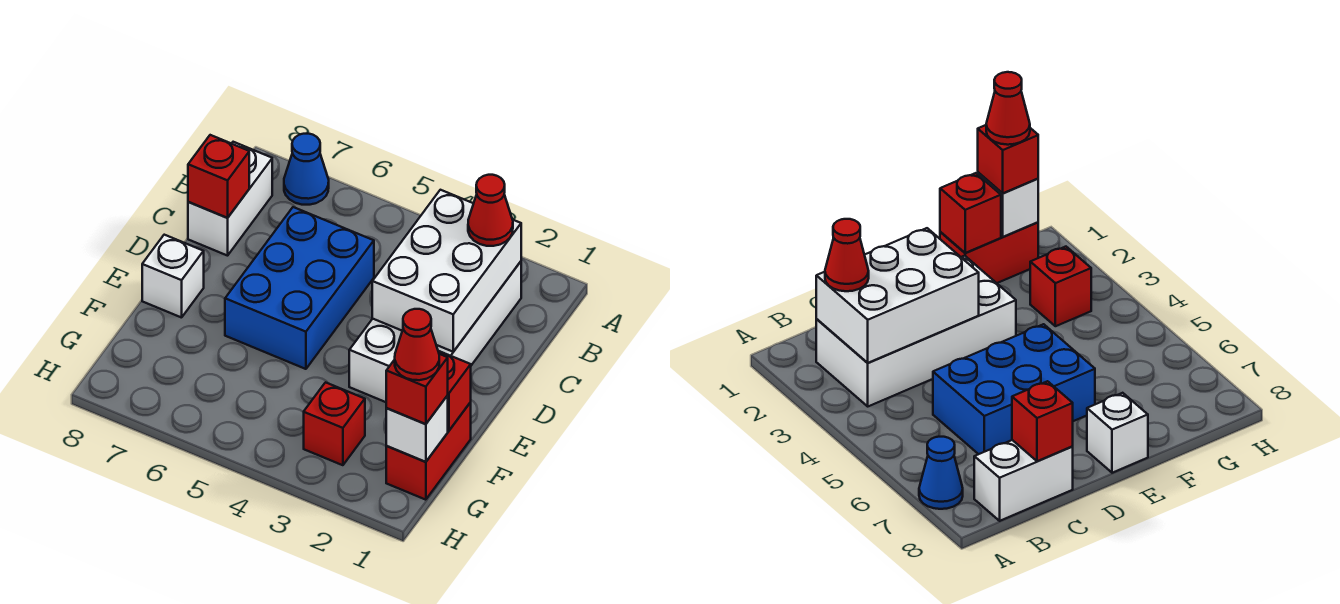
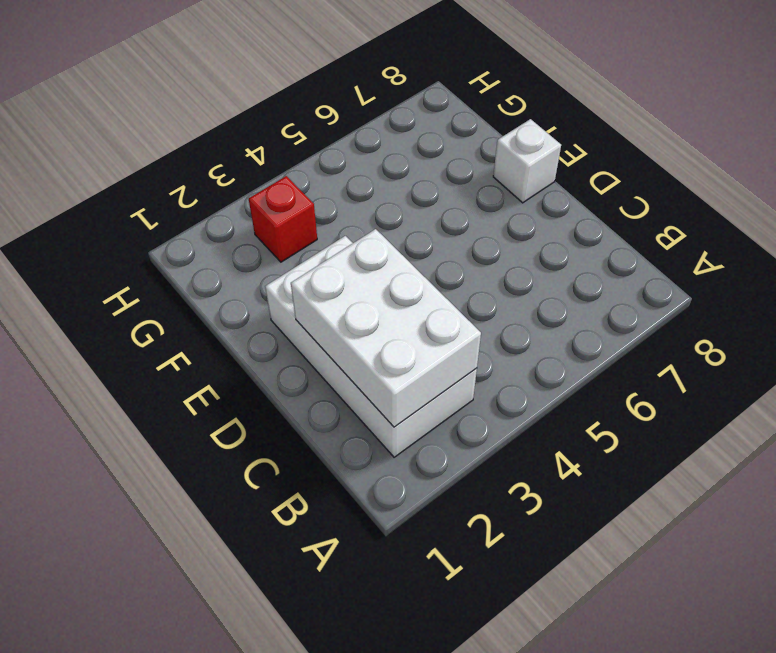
none -> blue cone A7 level 1
none -> white brick B8:C8 level 1
none -> blue brick C5:E6 level 1

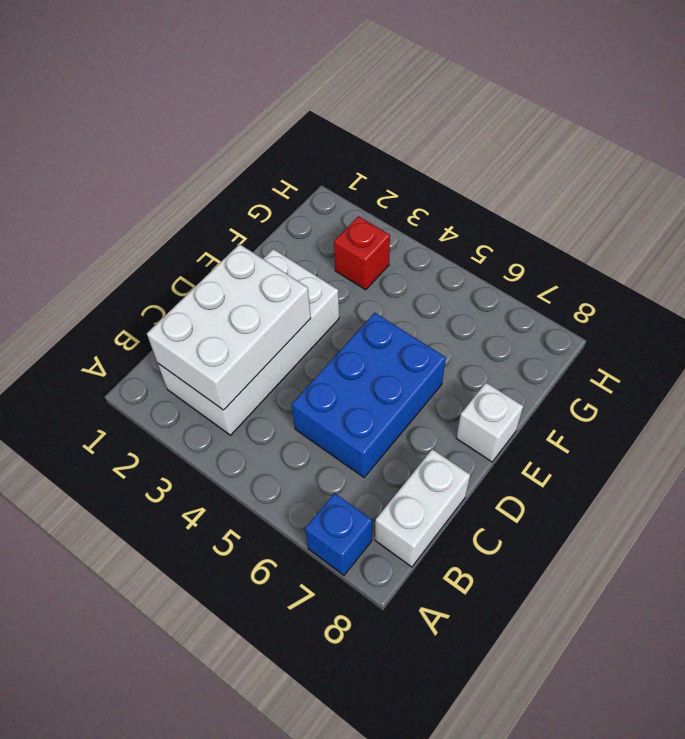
blue brick A7 level 1 -> blue cone A7 level 1
none -> red brick F1:G1 level 1
none -> red brick C8 level 2
none -> red brick F1 level 2

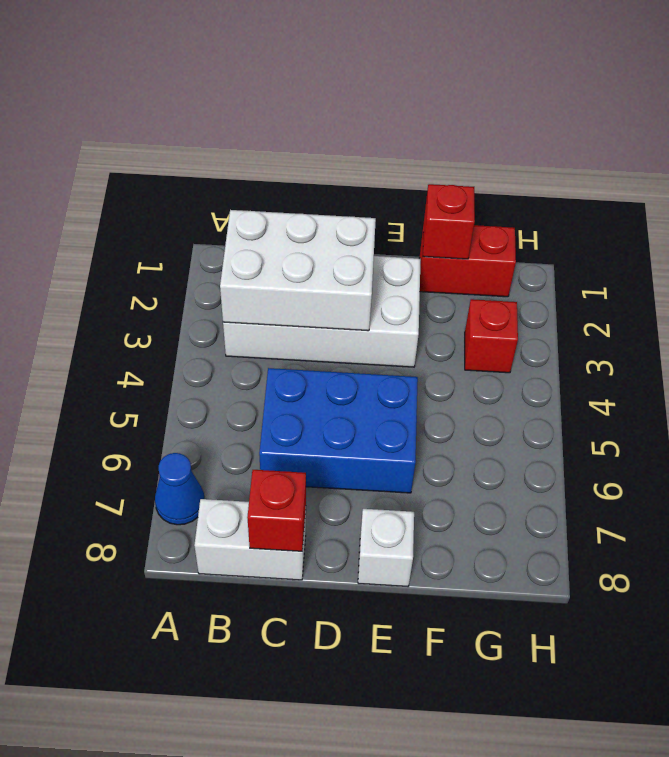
none -> white brick G1 level 2
none -> red cone B2 level 3
none -> red brick G1 level 3

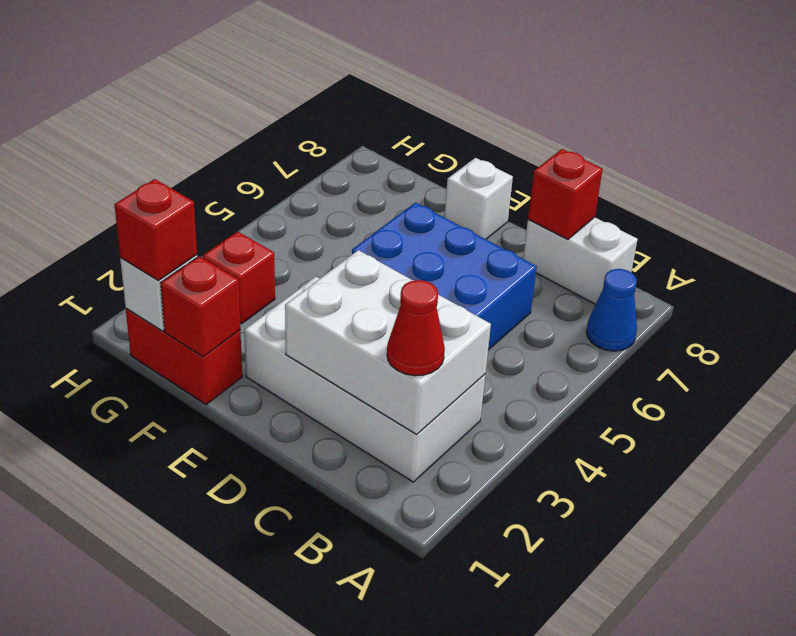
none -> red cone G1 level 4

